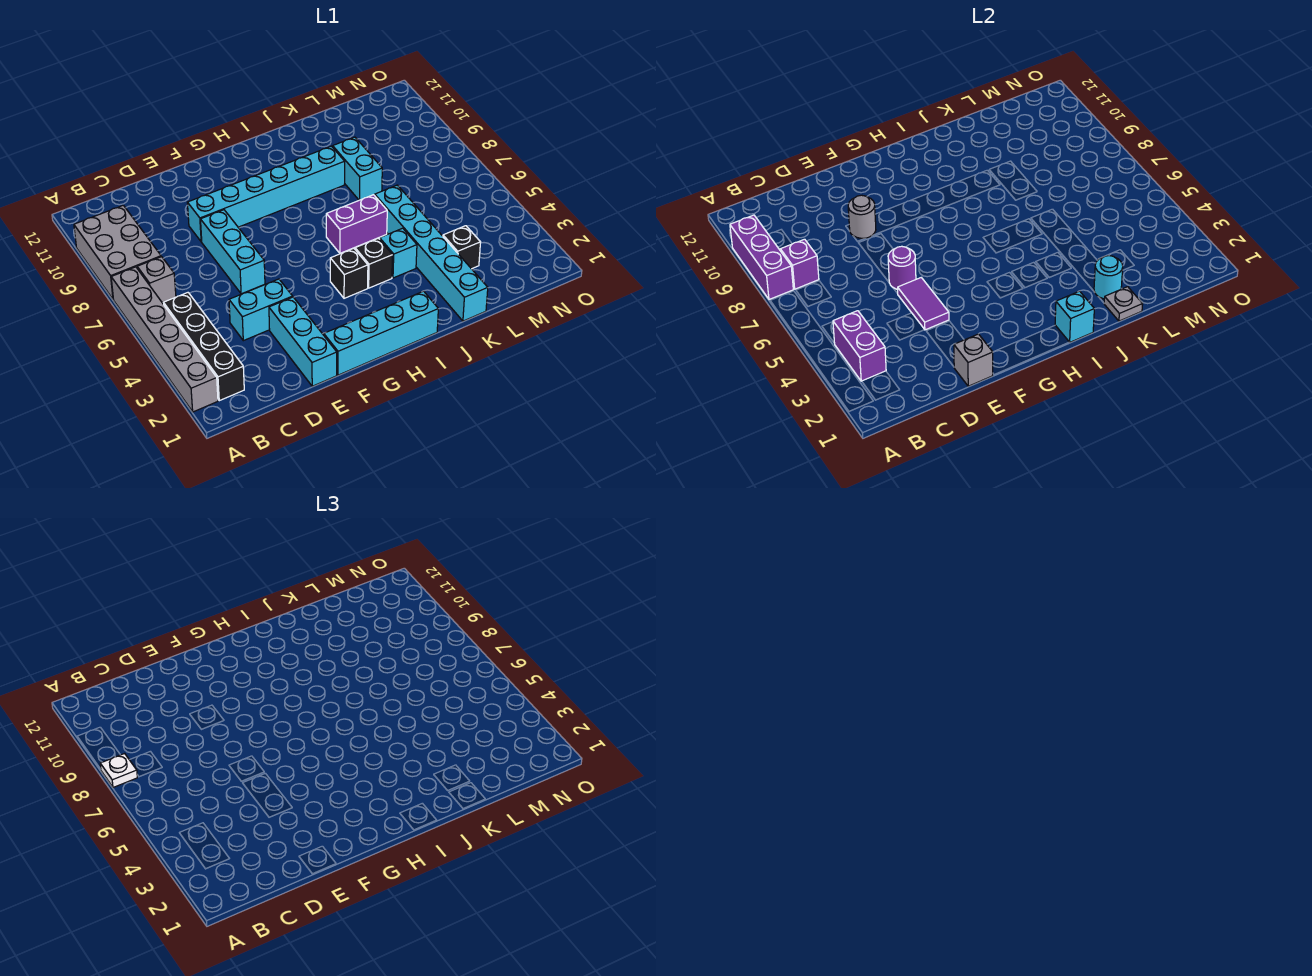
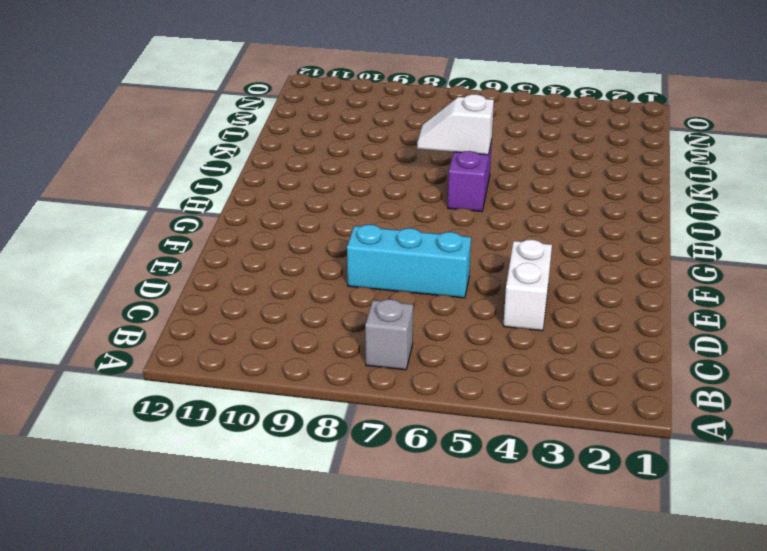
white brick D4:E4 level 1 -> cyan brick D4:E4 level 1
white slope J6:J7 level 2 top 6 -> none
none -> grey brick A2:A7 level 1
none -> grey brick A8:B10 level 1
none -> black brick B2:B5 level 1

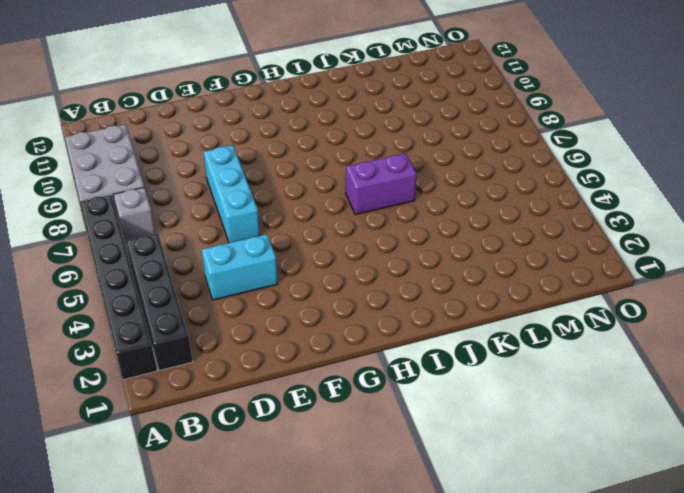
black brick A2:A7 level 1 -> grey brick A2:A7 level 1
none -> cyan brick E1:E3 level 1
none -> cyan brick E9:J9 level 1
none -> cyan brick F1:I1 level 1

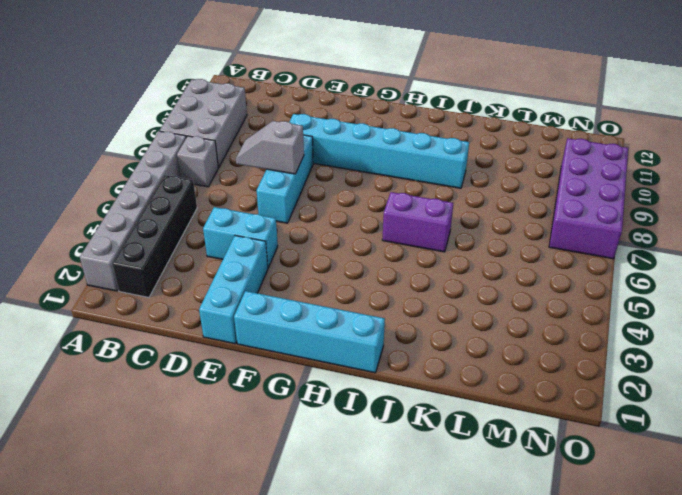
grey slope D7:E7 level 2 top E -> none
purple brick N7:O10 level 1 -> none
none -> black brick H4 level 1
none -> black brick I4 level 1
none -> cyan brick J4 level 1

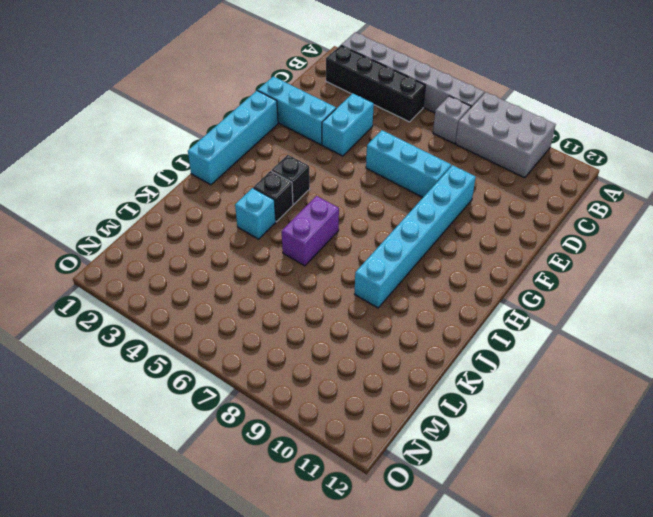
none -> cyan brick K1:K6 level 1
none -> cyan brick K8:K9 level 1
none -> black brick L3 level 1

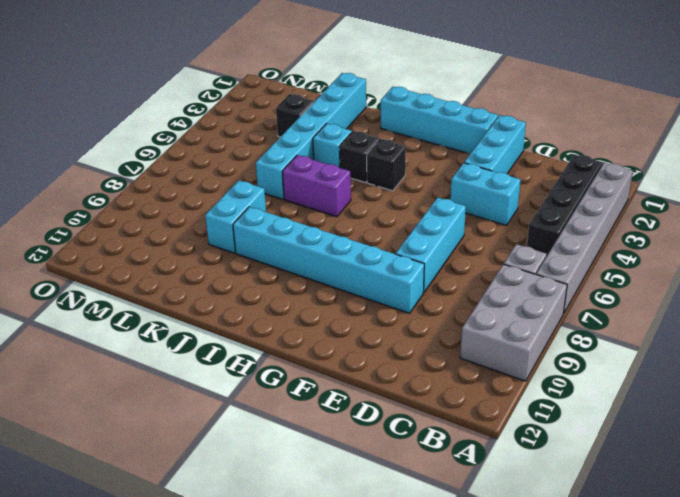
none -> purple brick A8:A10 level 2
none -> purple brick B3:B4 level 2
none -> purple brick B8 level 2

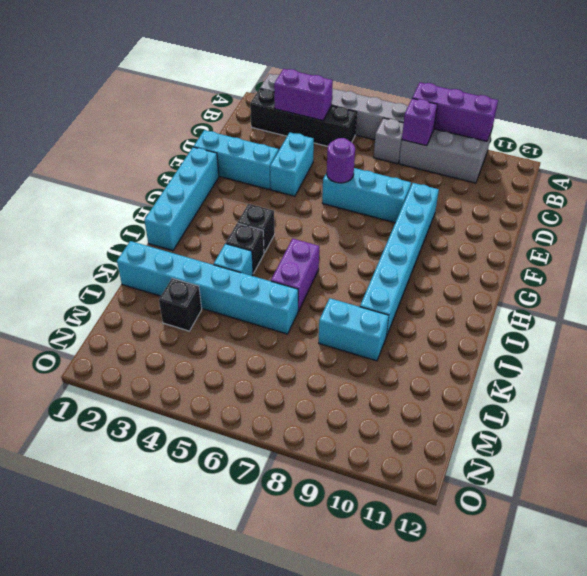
none -> grey brick E1 level 2
none -> purple tile E4:E5 level 2
none -> grey round brick E9 level 2

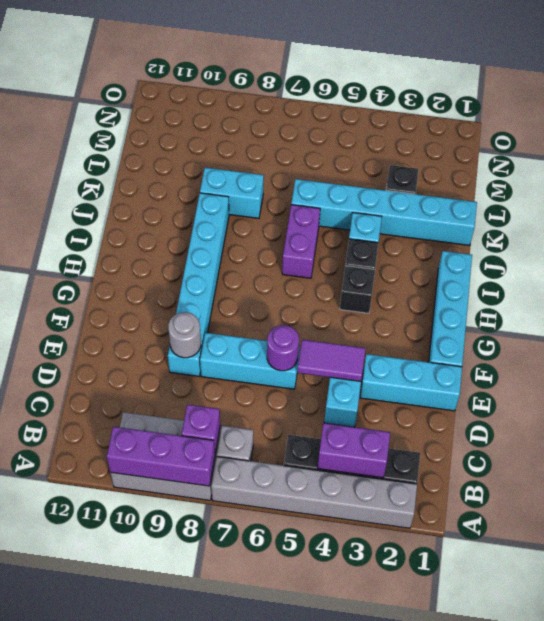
none -> grey brick E1 level 2
none -> cyan brick I1 level 2
none -> grey plate K1 level 2

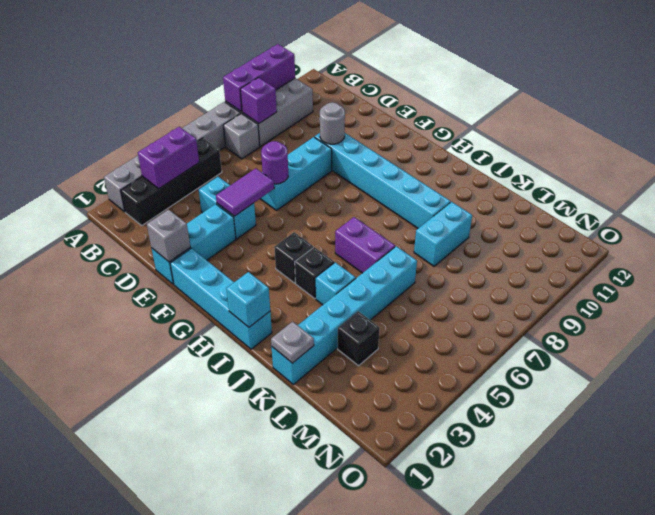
none -> cyan round brick K2 level 2
none -> white plate A8 level 3

